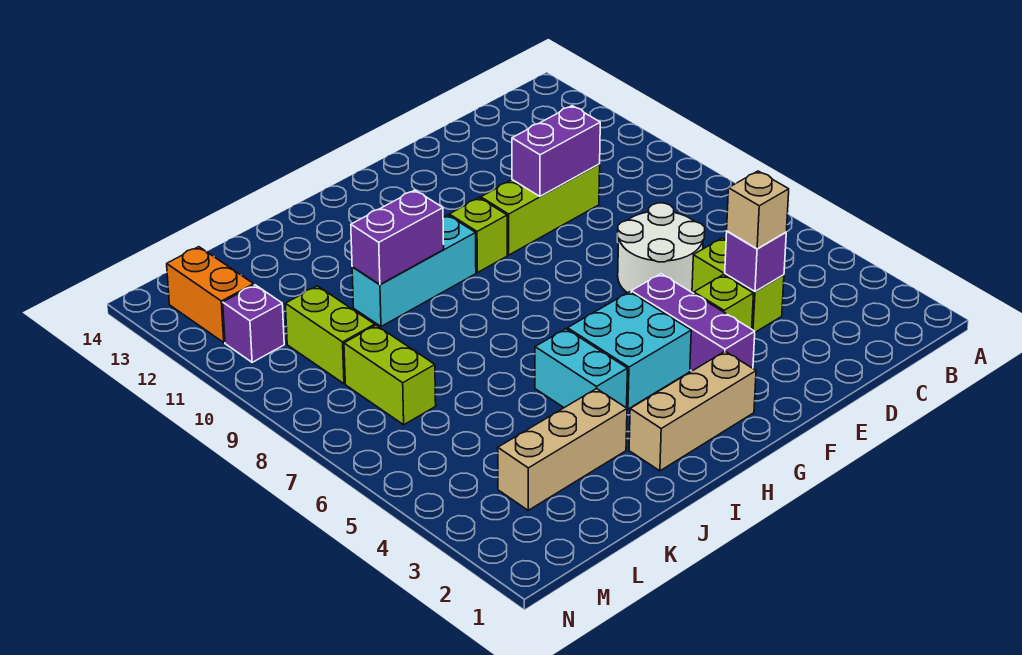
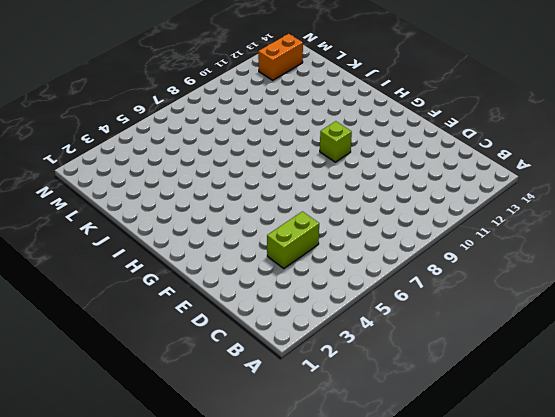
none -> white round brick D6:E7 level 1
none -> lime brick D10:F10 level 1
none -> lime brick E4 level 1

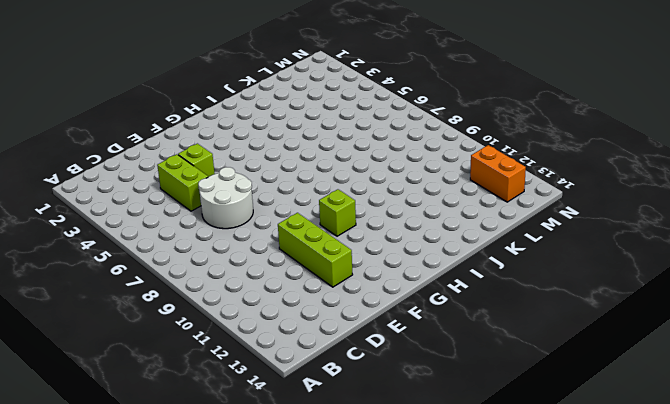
lime brick E10:E12 level 1 -> lime brick D10:F10 level 1
none -> purple brick F3:F5 level 1
none -> tan brick G2:I2 level 1
none -> cyan brick G4:H5 level 1

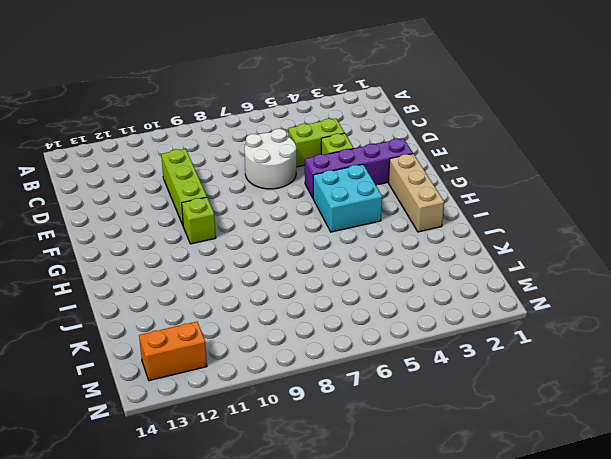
purple brick F2:F5 level 1 -> purple brick F3:F5 level 1
none -> cyan brick H10:J10 level 1
none -> cyan brick I4:I5 level 1
none -> tan brick J3:L3 level 1

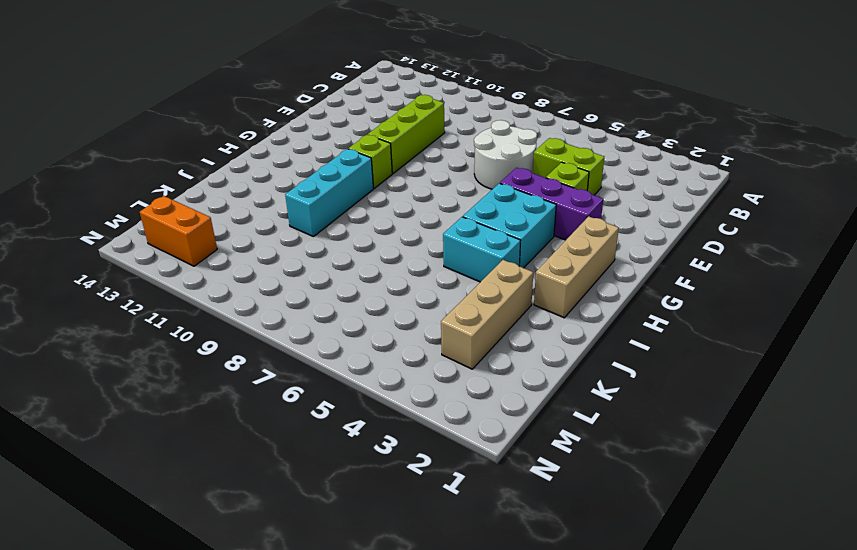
none -> lime brick L7:L8 level 1
none -> lime brick L9:L10 level 1
none -> purple brick M11 level 1

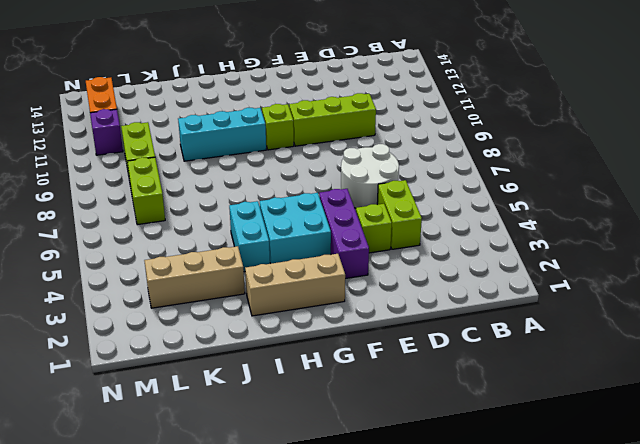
none -> purple brick D4 level 2
none -> purple brick D10:E10 level 2
none -> purple brick I10:J10 level 2

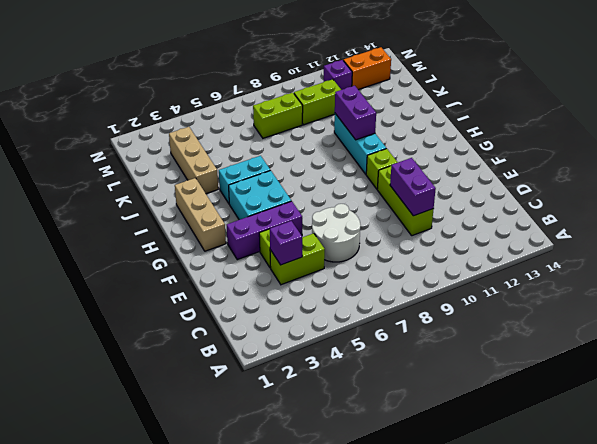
none -> tan brick D4 level 3

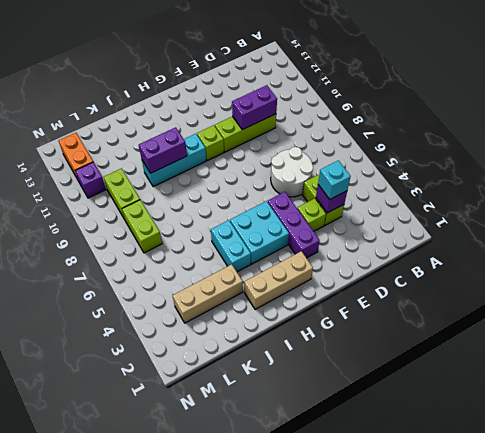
cyan brick D4 level 3 -> tan brick D4 level 3

